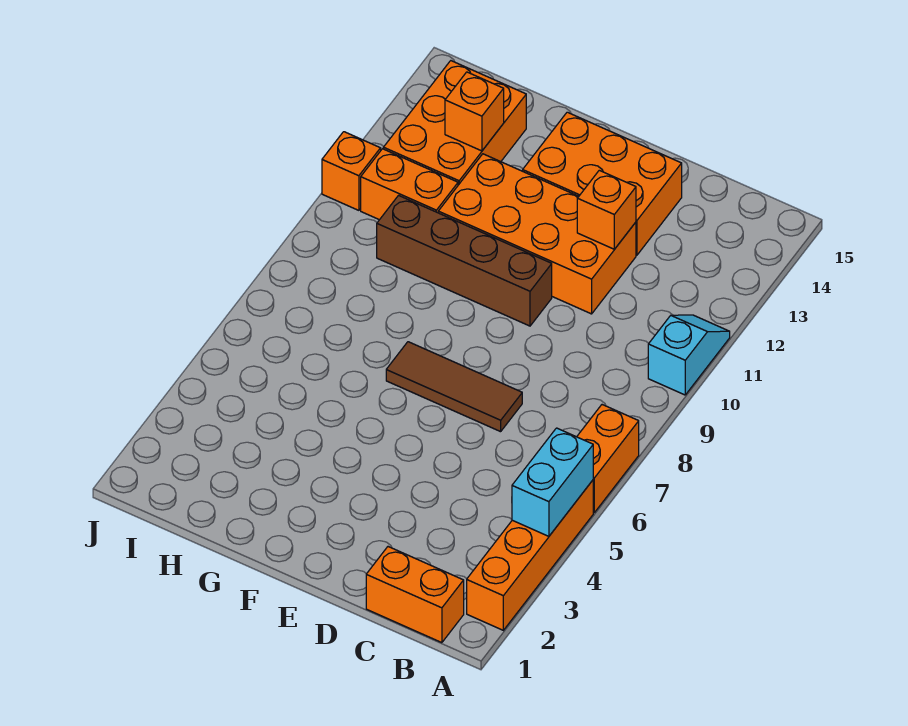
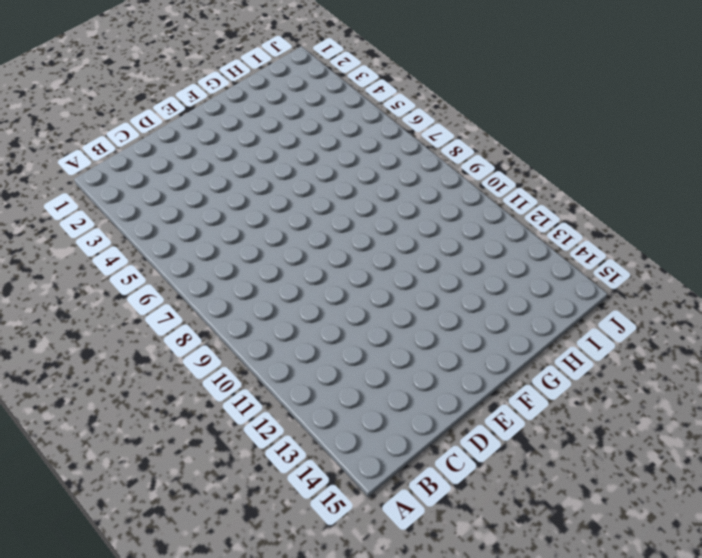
none -> orange brick A2:A5 level 1
none -> orange brick A6:A7 level 1
none -> cyan slope A10:A11 level 1 top 10

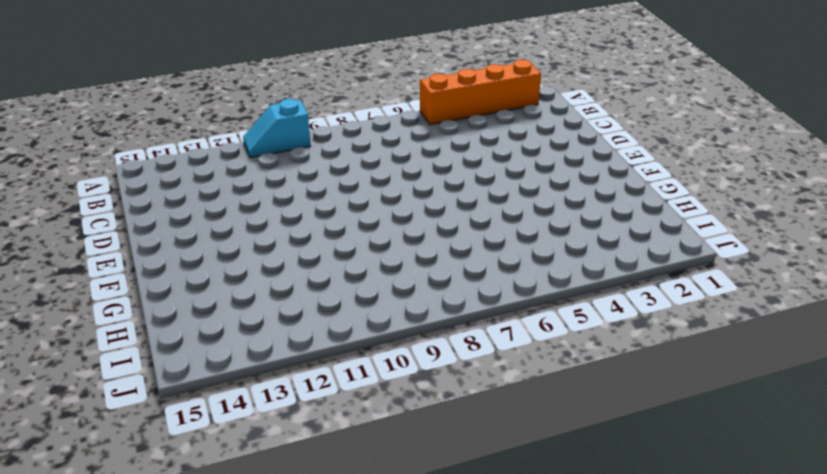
none -> orange brick A6:A7 level 1
none -> orange brick B1:C1 level 1
none -> brown tile D7:F7 level 1

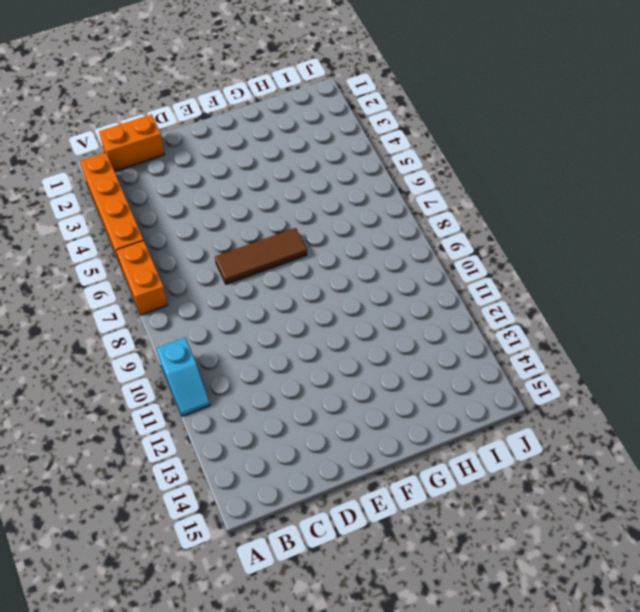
none -> orange brick D11:G12 level 1
none -> orange brick D13:F14 level 1
none -> brown brick E10:H10 level 1

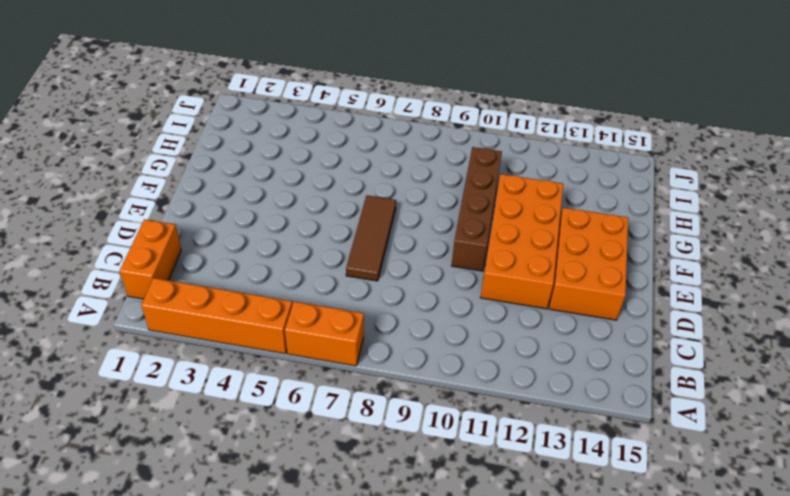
none -> cyan slope A10:A11 level 1 top 10
none -> orange brick H11:I11 level 1
none -> orange brick H12:I14 level 1

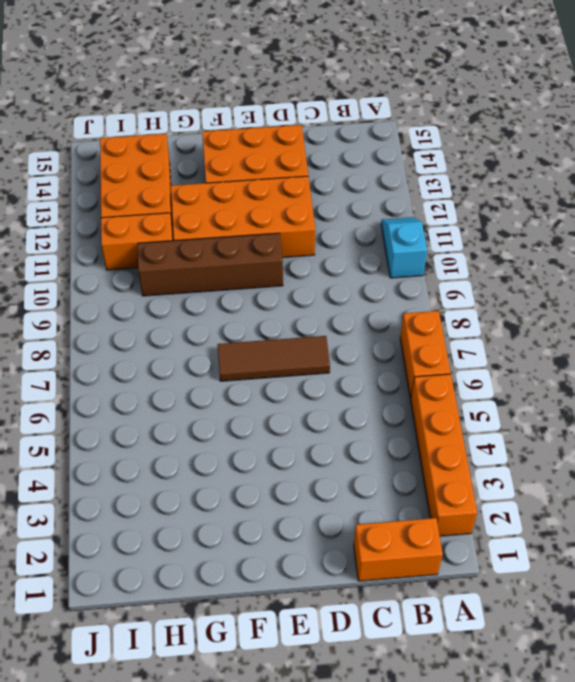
none -> orange brick J11 level 1
none -> cyan brick A4:A5 level 2
none -> orange brick D12 level 2

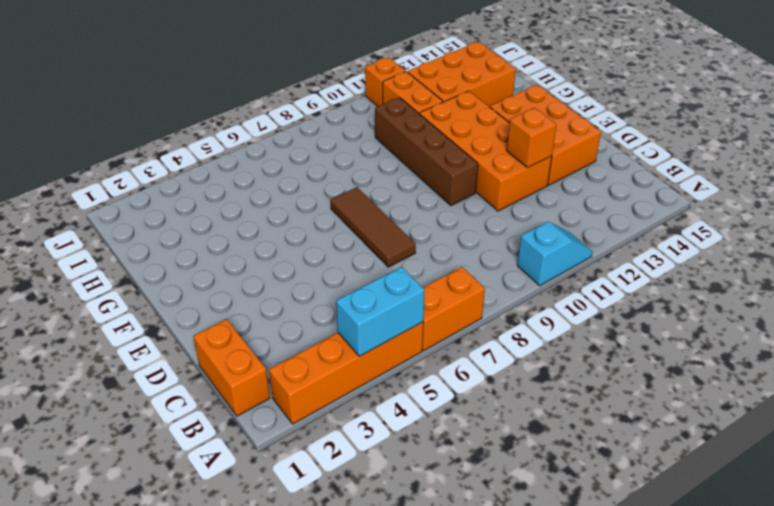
none -> orange brick H13 level 2

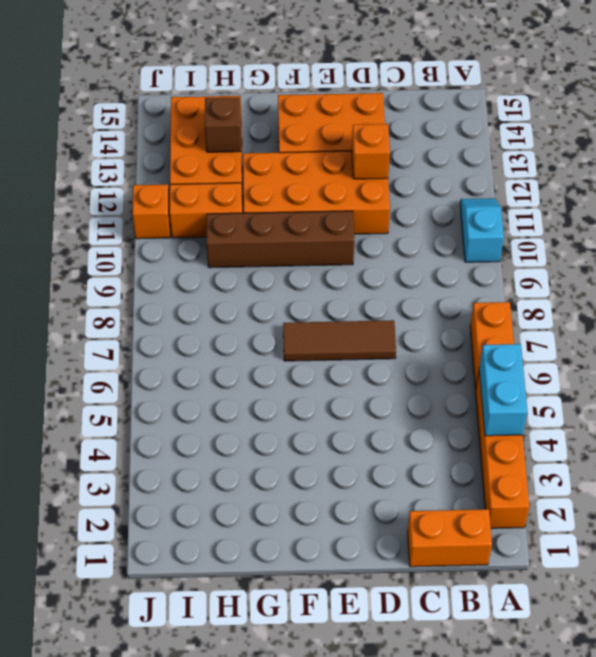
brown brick H13 level 2 -> orange brick H13 level 2

